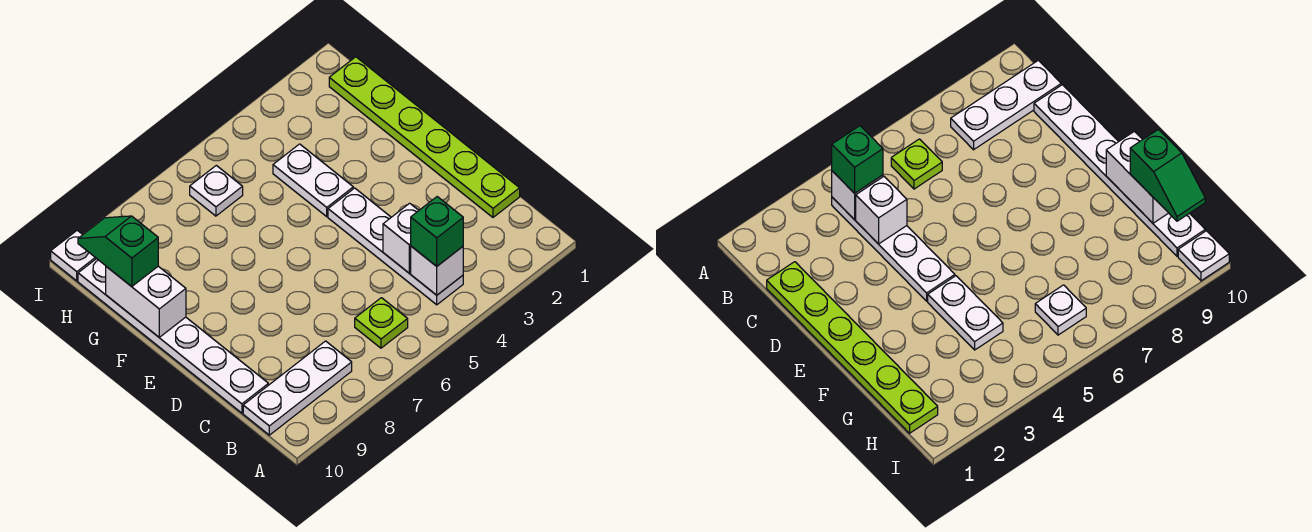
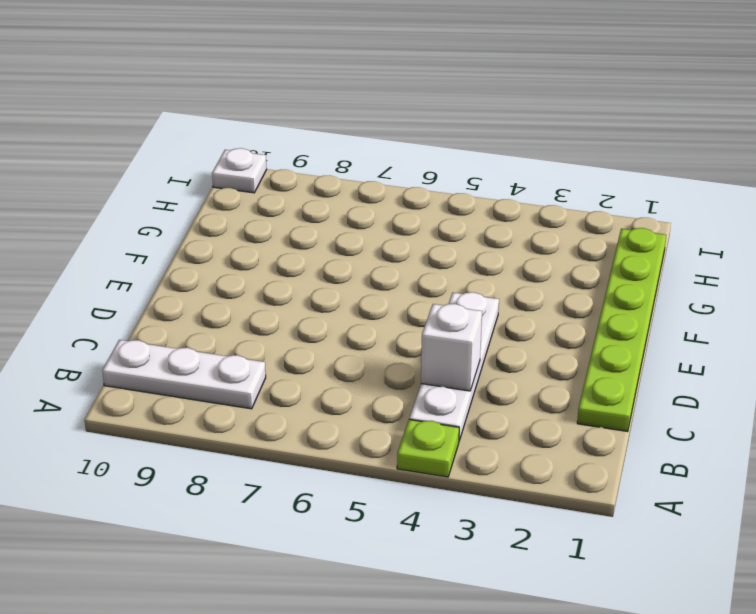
lime plate A4 level 1 -> lime plate B6 level 1
none -> white plate C10:H10 level 1
none -> white plate F4:G4 level 1
none -> white plate H6 level 1

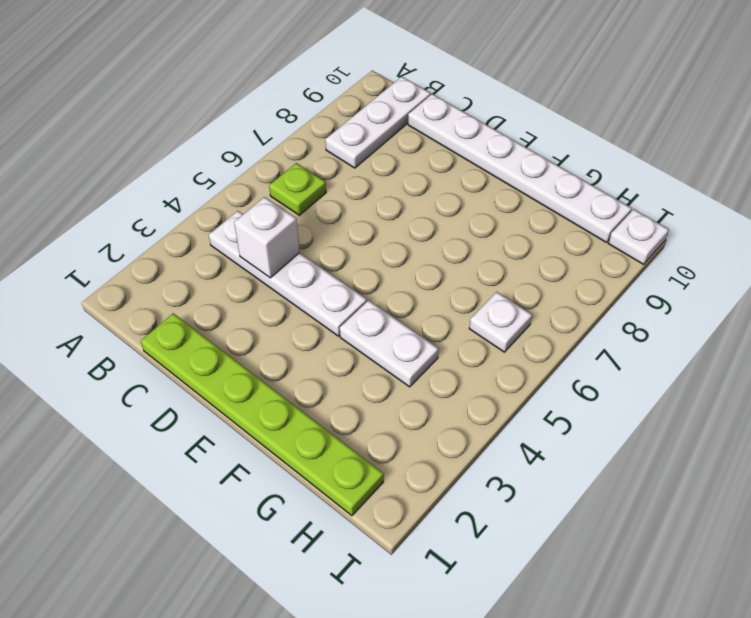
none -> white brick B4 level 2
none -> white brick F10:G10 level 2
none -> green brick B4 level 3

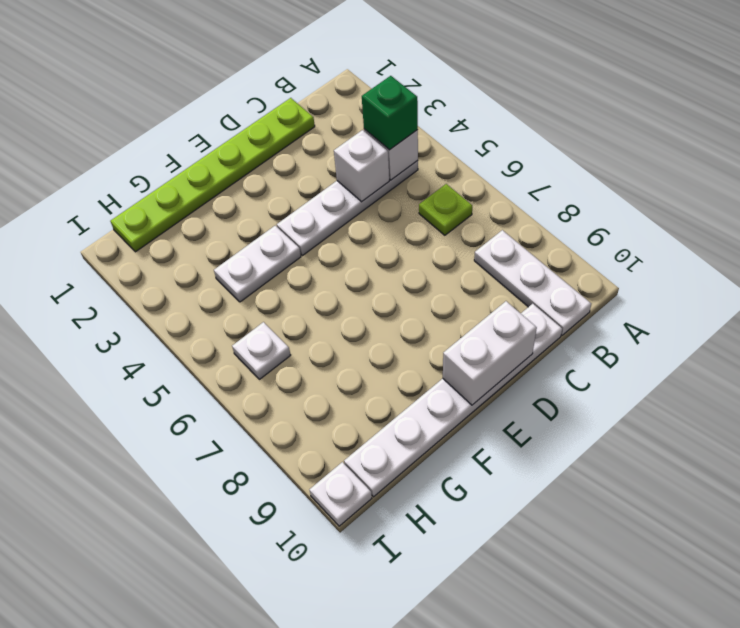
white brick D10:E10 level 2 -> white brick F10:G10 level 2
none -> green slope G10:H10 level 3 top G

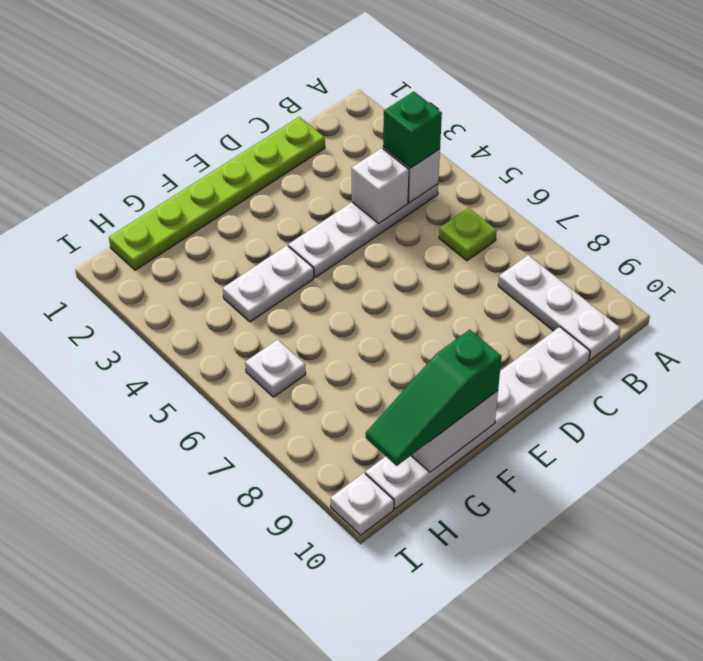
green slope F10:H10 level 3 top F -> green slope G10:H10 level 3 top G

